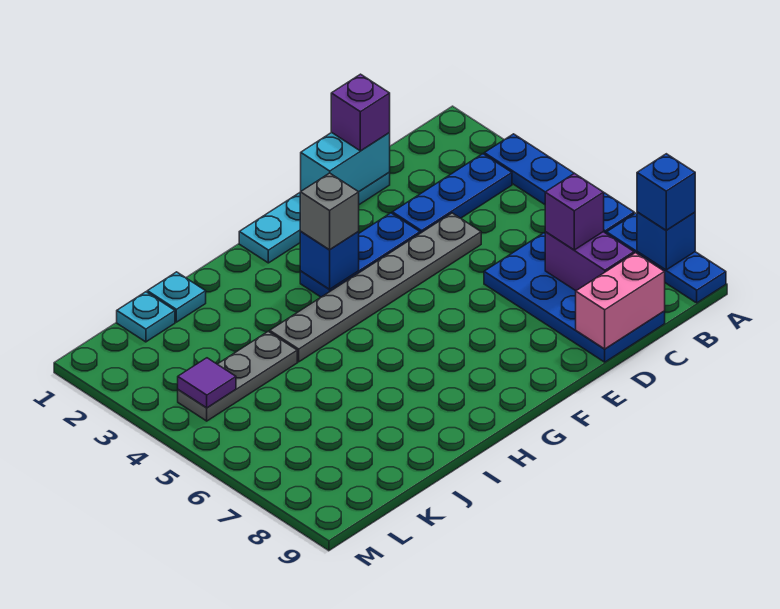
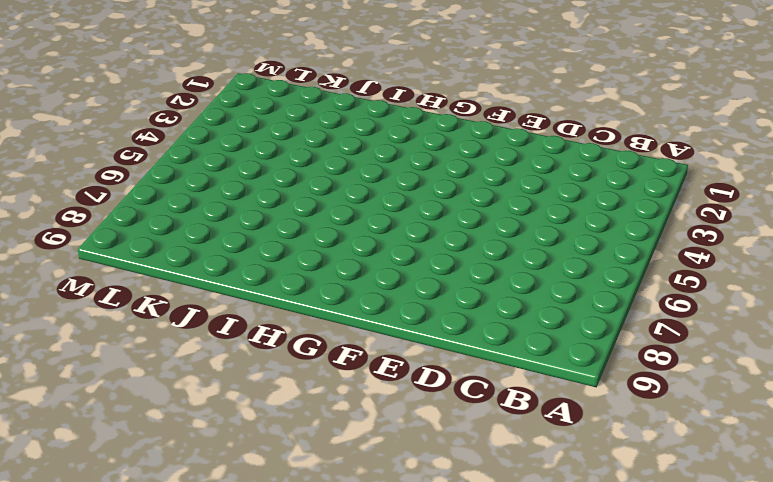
none -> blue plate A3:A6 level 1
none -> blue plate A7:A9 level 1
none -> blue plate B3:D3 level 1

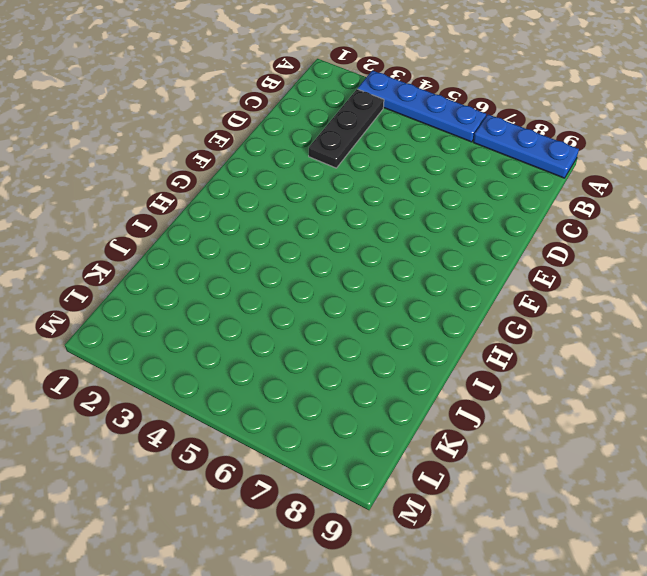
black plate B3:D3 level 1 -> blue plate B3:D3 level 1
none -> blue plate C6:D9 level 1
none -> cyan plate D1:G1 level 1
none -> grey plate D4:I4 level 1

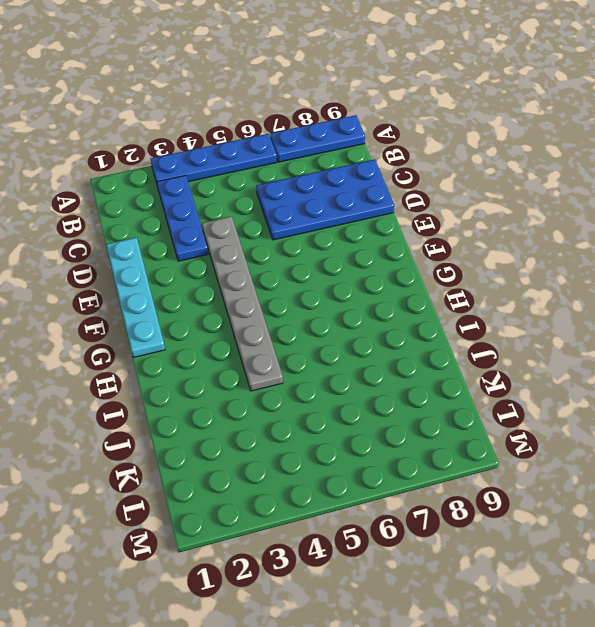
none -> blue plate E3:G3 level 1
none -> cyan plate J1 level 1
none -> grey plate J4:L4 level 1

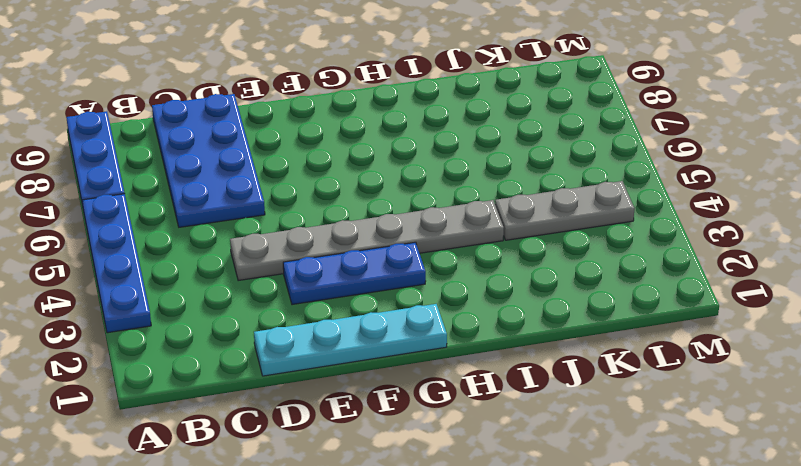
none -> blue plate B3:D3 level 1
none -> cyan plate J1 level 1
none -> cyan plate K1 level 1

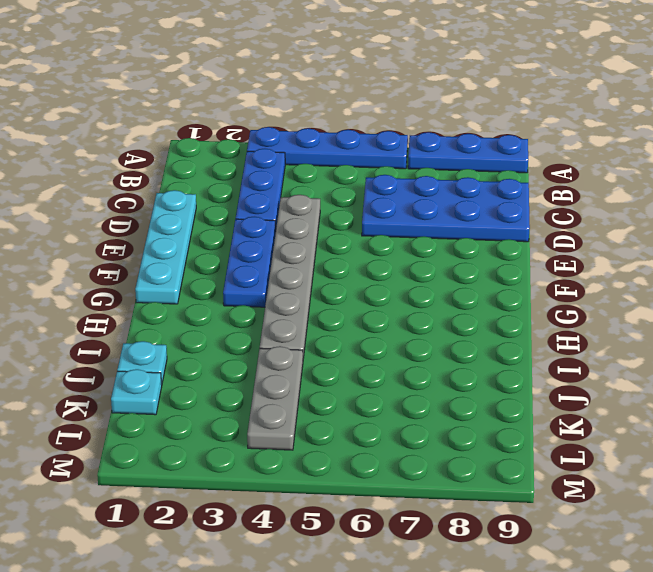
none -> blue brick A8 level 2
none -> purple brick C7:C8 level 2
none -> pink brick C9:D9 level 2

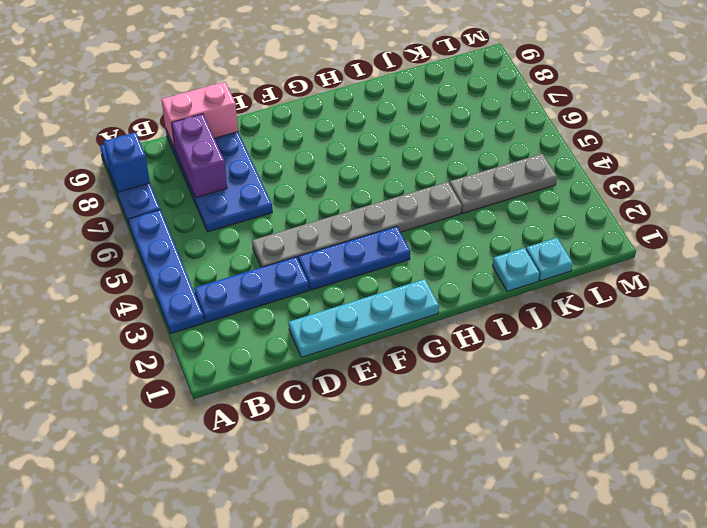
none -> cyan brick D1:E1 level 2
none -> blue brick G3 level 2
none -> purple tile L4 level 2

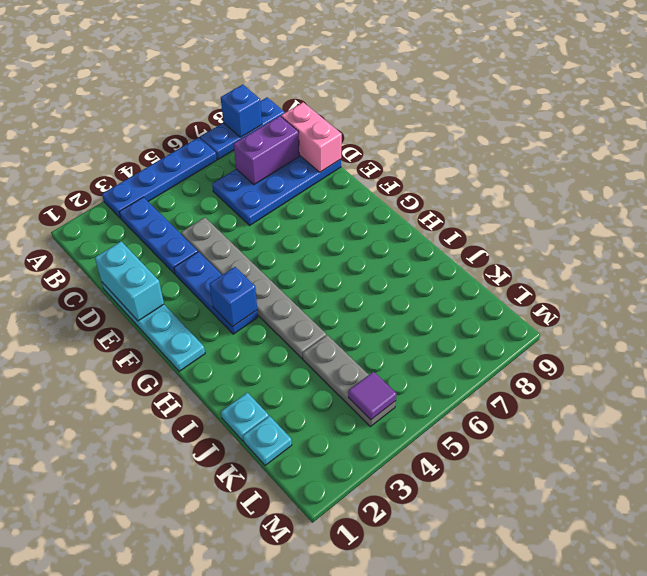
none -> blue brick A8 level 3
none -> purple brick C7 level 3
none -> purple brick D1 level 3

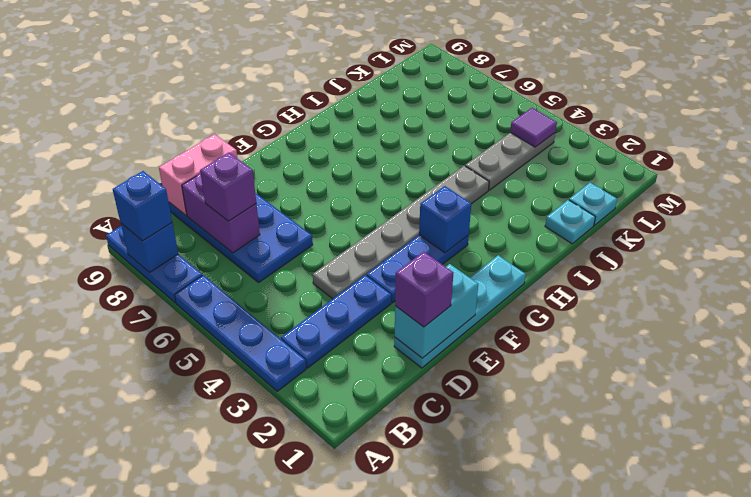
none -> grey brick G3 level 3

